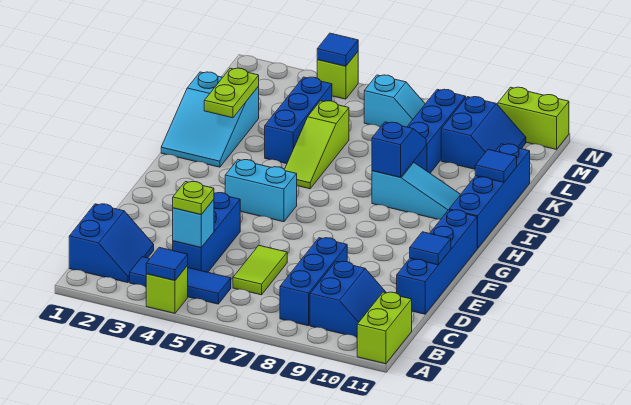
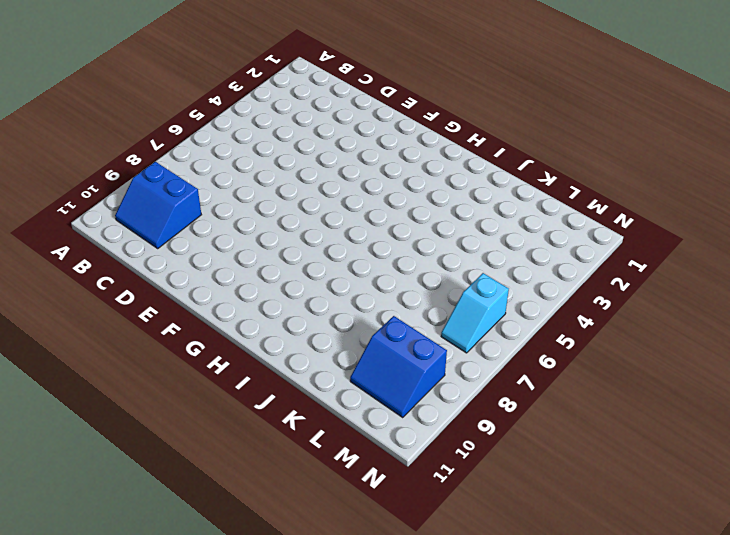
none -> lime brick A4 level 1
none -> lime brick A11:B11 level 1
none -> blue slope B1:C2 level 1 top 1

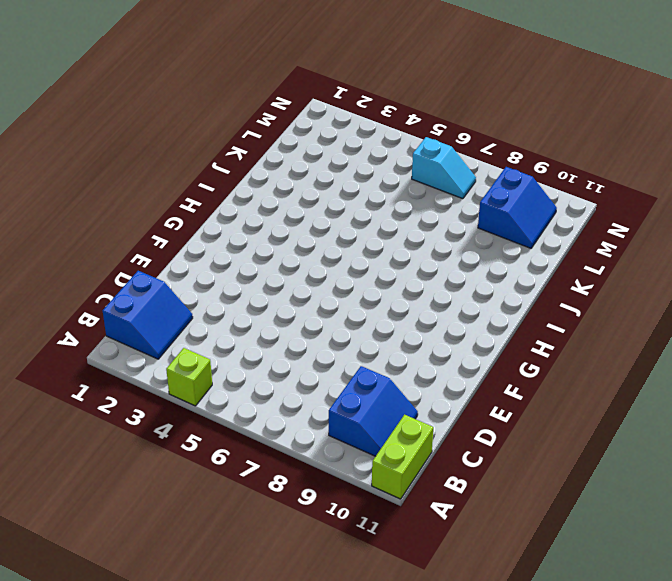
none -> blue tile B3:B5 level 1
none -> blue brick B8:D8 level 1
none -> blue brick C4:E4 level 1

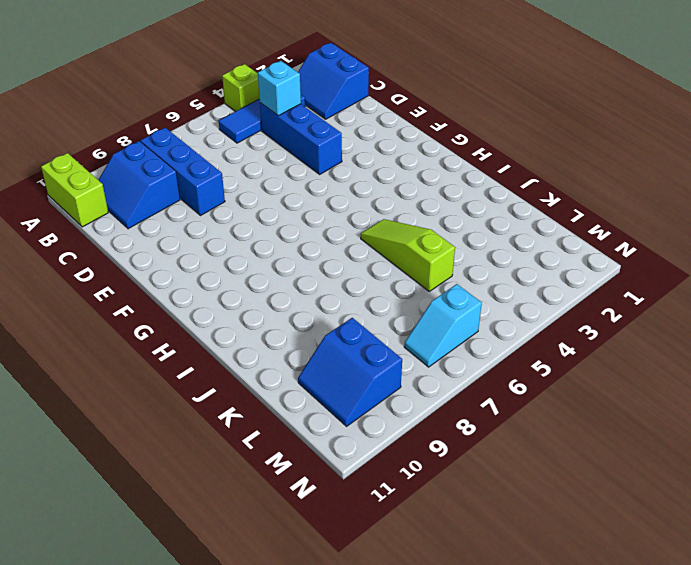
none -> lime tile C6:D6 level 1
none -> blue brick D11:G11 level 1
none -> cyan brick G4:G5 level 1

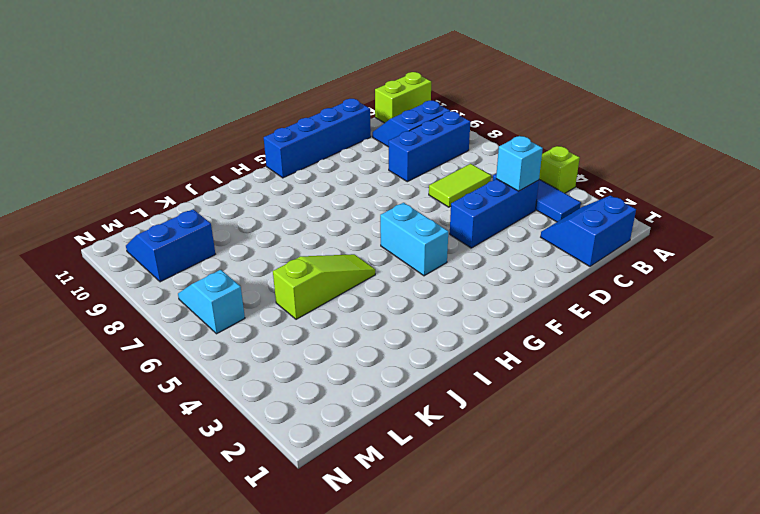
none -> blue brick H11:K11 level 1
none -> cyan slope I1:K2 level 1 top K
none -> cyan slope I8:I10 level 1 top 8

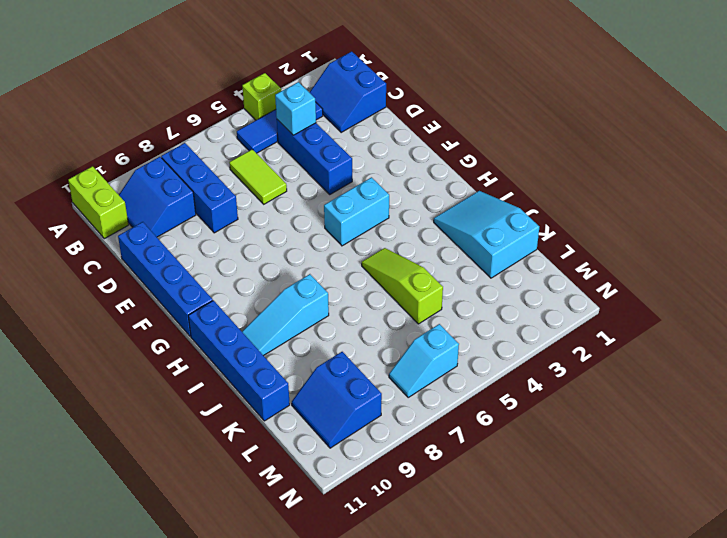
none -> blue brick J4:L4 level 1
none -> blue brick K8:M8 level 1
none -> lime brick N4 level 1

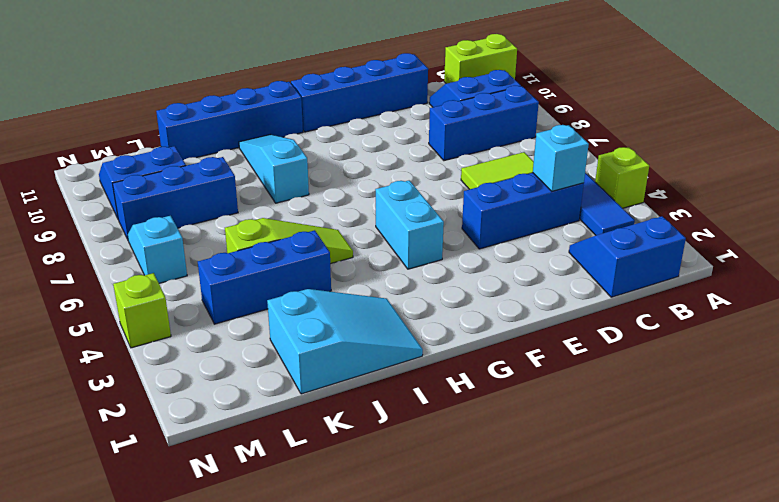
none -> lime brick N10:N11 level 1
none -> blue tile A4 level 2
none -> blue tile E11 level 2

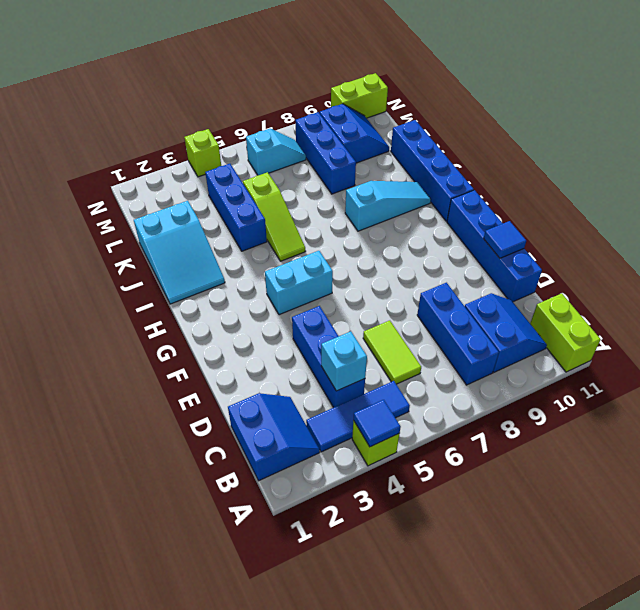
none -> blue slope I8:J8 level 2 top I
none -> lime plate J2:K2 level 2
none -> blue tile J11 level 2

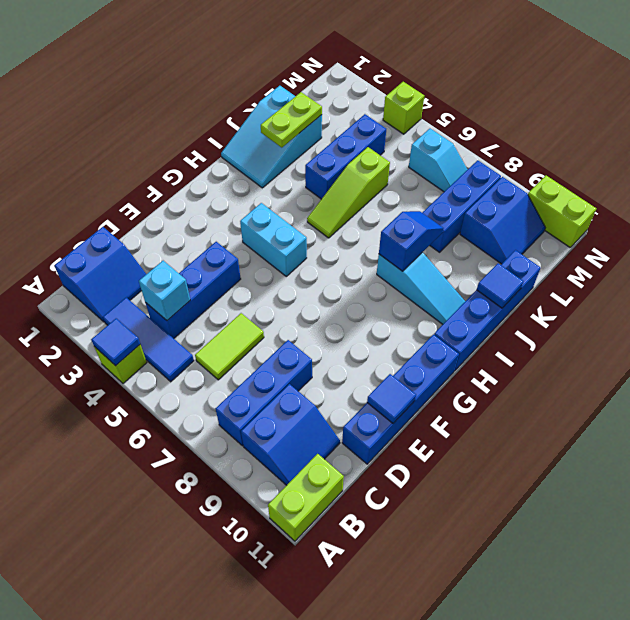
none -> blue tile N4 level 2
none -> lime plate C4 level 3

